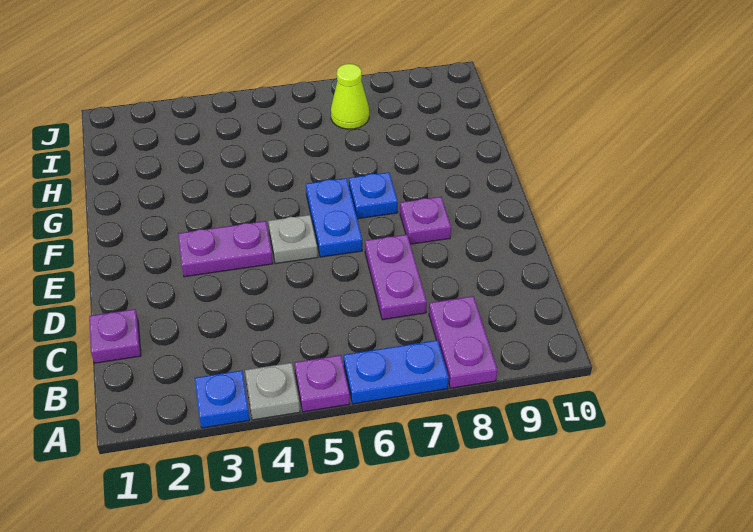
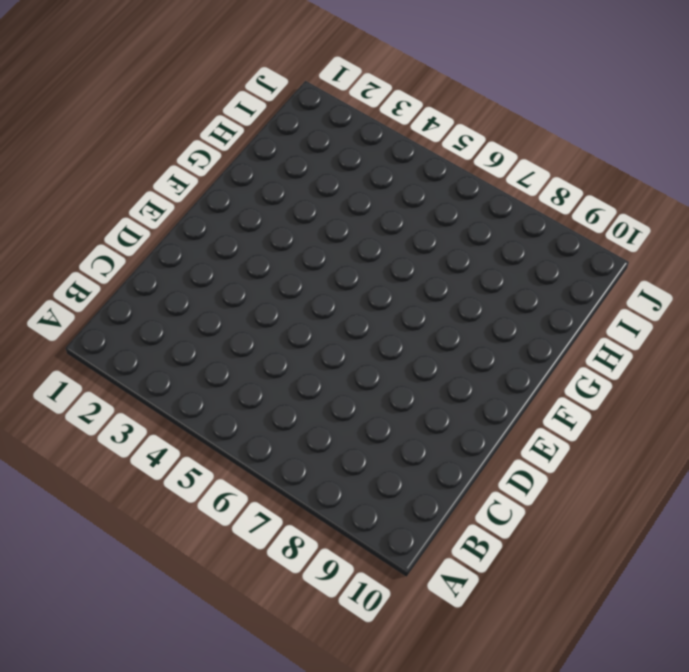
none -> blue plate A3 level 1
none -> grey plate A4 level 1
none -> purple plate A5 level 1

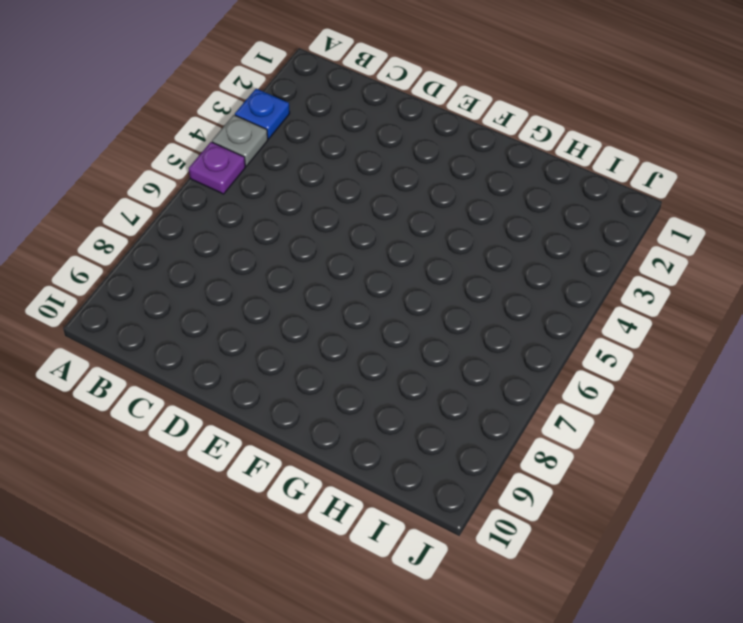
none -> blue plate A6:A7 level 1
none -> purple plate A8:B8 level 1
none -> purple plate C1 level 1

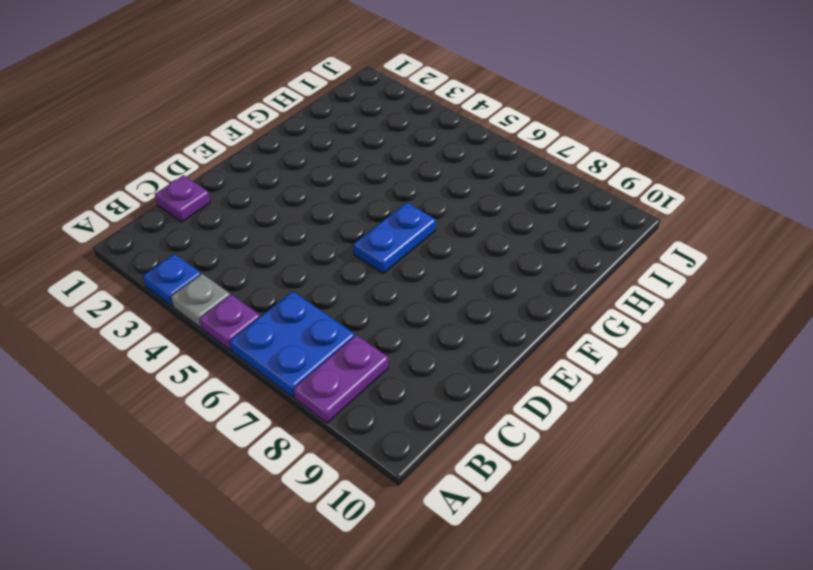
blue plate A6:B7 level 1 -> blue plate A6:A7 level 1
none -> purple plate C7:D7 level 1
none -> purple plate E3:E4 level 1
none -> grey plate E5 level 1

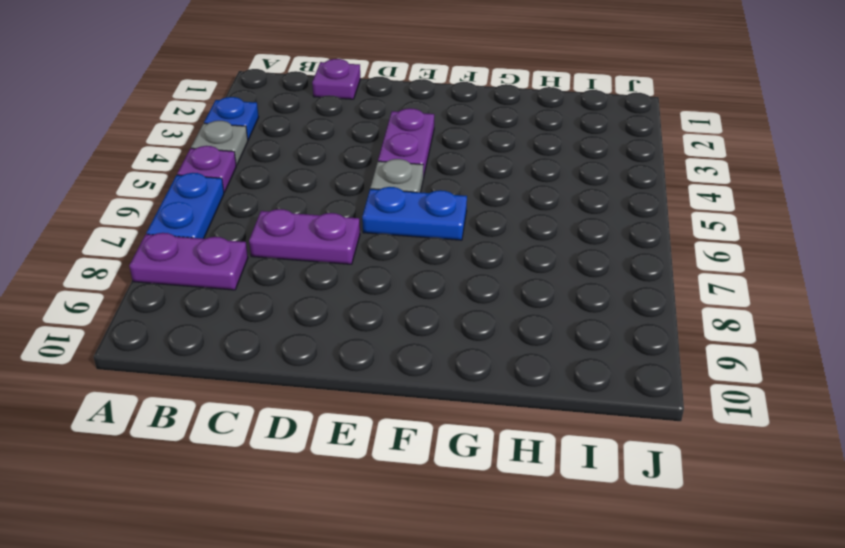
none -> purple plate E8 level 1
none -> blue plate F7 level 1
none -> lime cone I7 level 1

